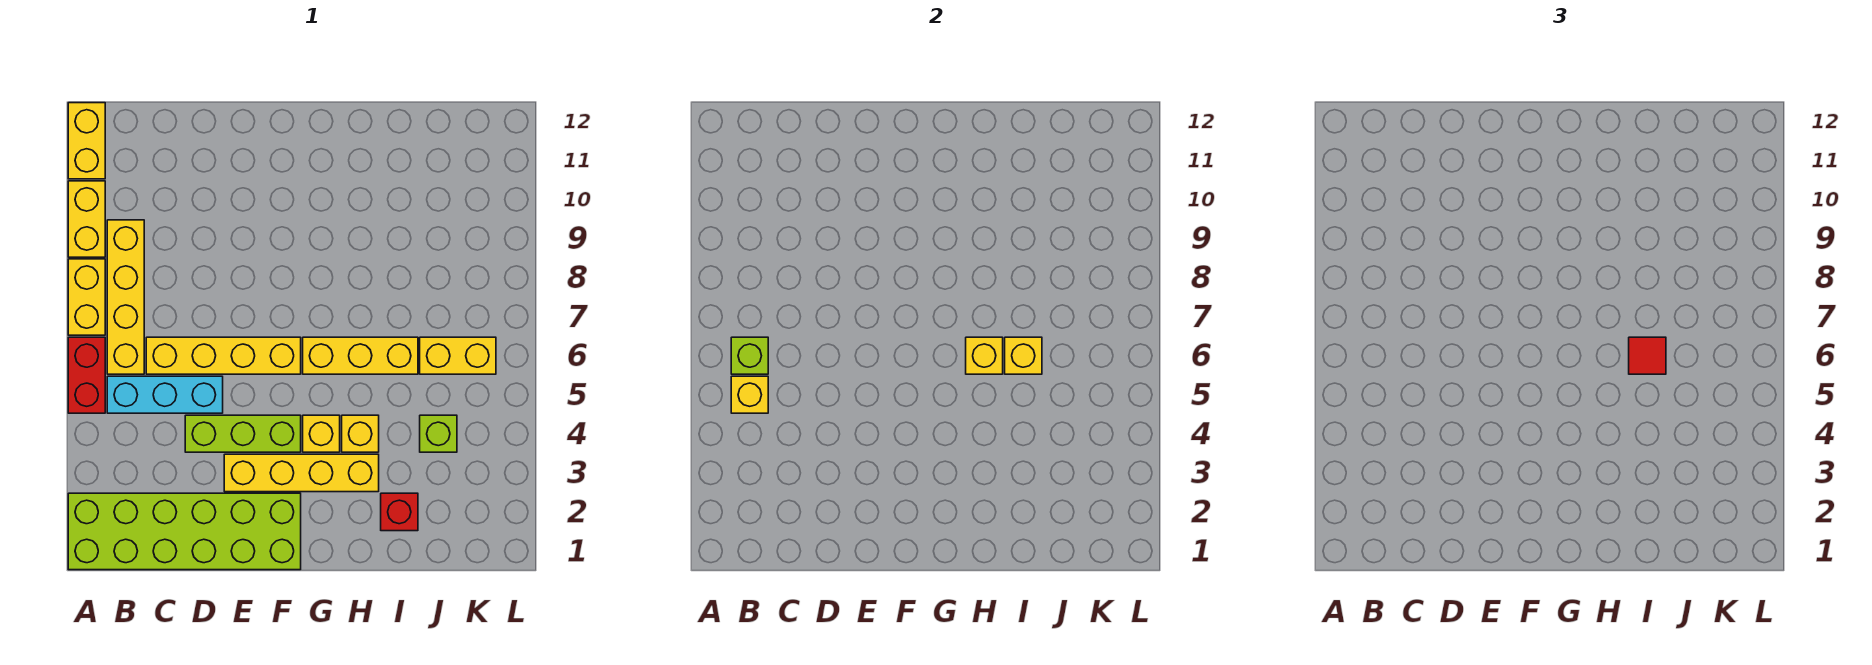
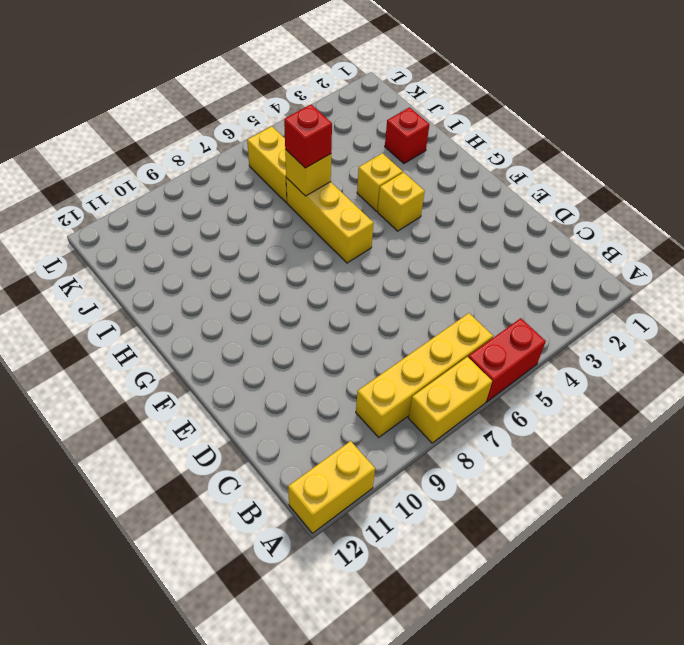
red brick I6 level 3 -> red tile I6 level 3
none -> lime brick A1:F2 level 1
none -> yellow brick A9:A10 level 1
none -> cyan brick B5:D5 level 1

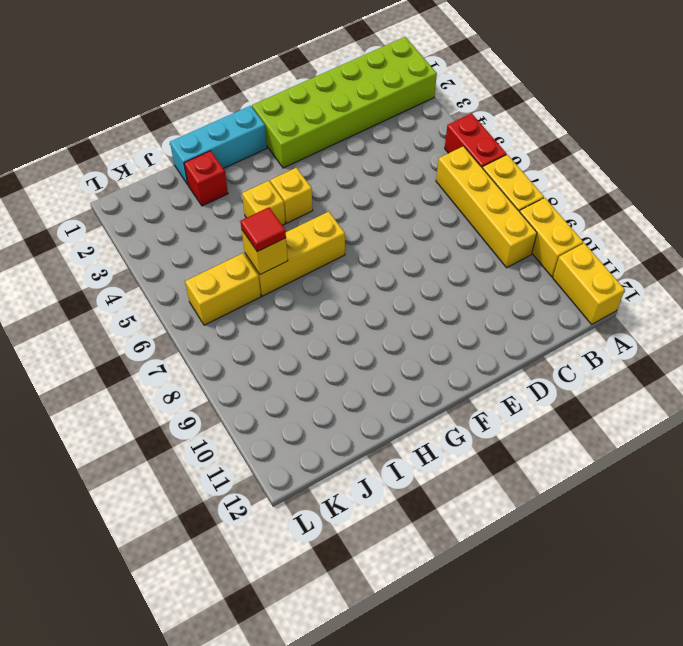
cyan brick G1:I1 level 1 -> cyan brick B5:D5 level 1
none -> yellow brick C6:F6 level 1
none -> lime brick D4:F4 level 1
none -> yellow brick E3:H3 level 1

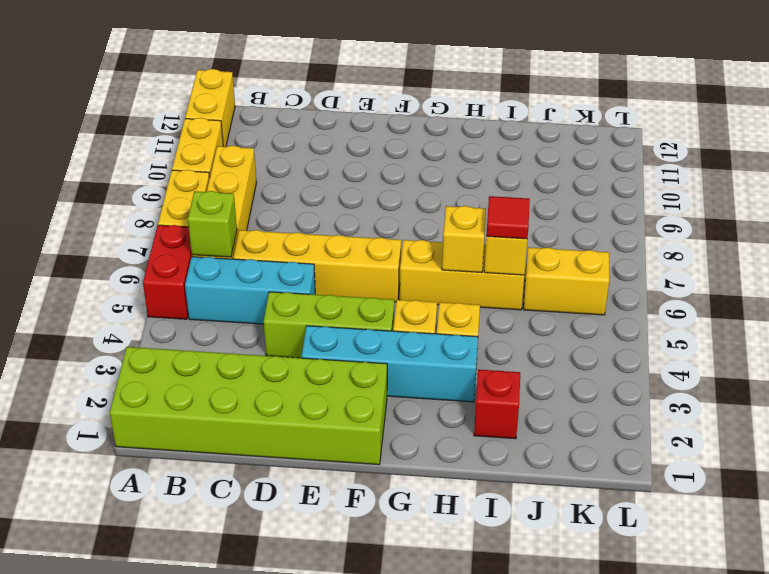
cyan brick E3:H3 level 1 -> yellow brick E3:H3 level 1
none -> lime brick J4 level 1
none -> yellow brick B5 level 2

